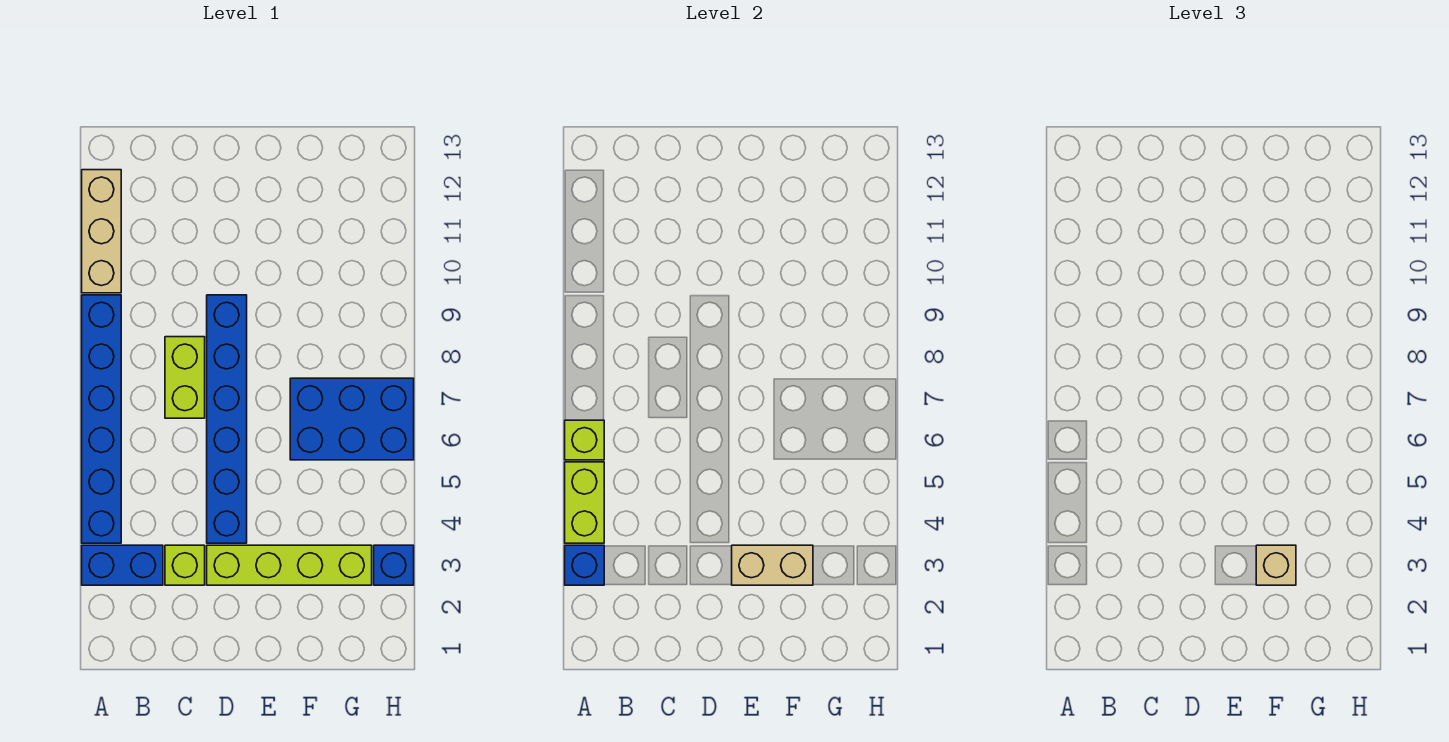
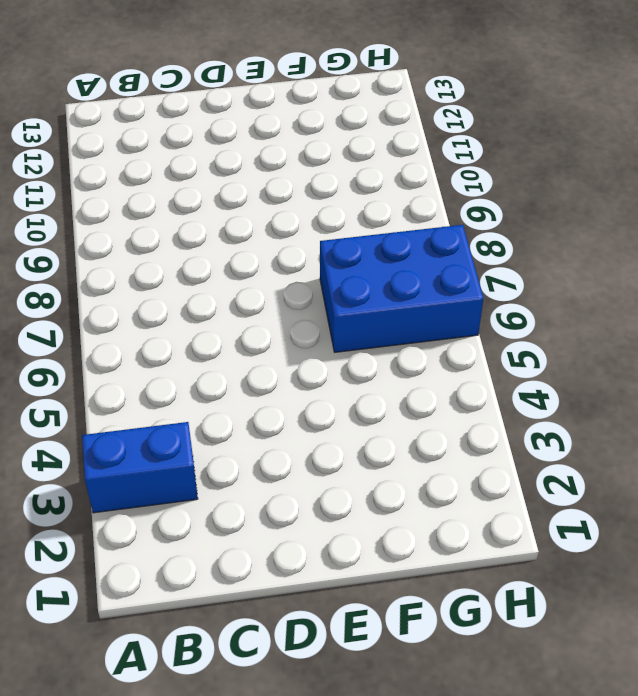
none -> blue brick A4:A9 level 1
none -> tan brick A10:A12 level 1
none -> lime brick C3 level 1

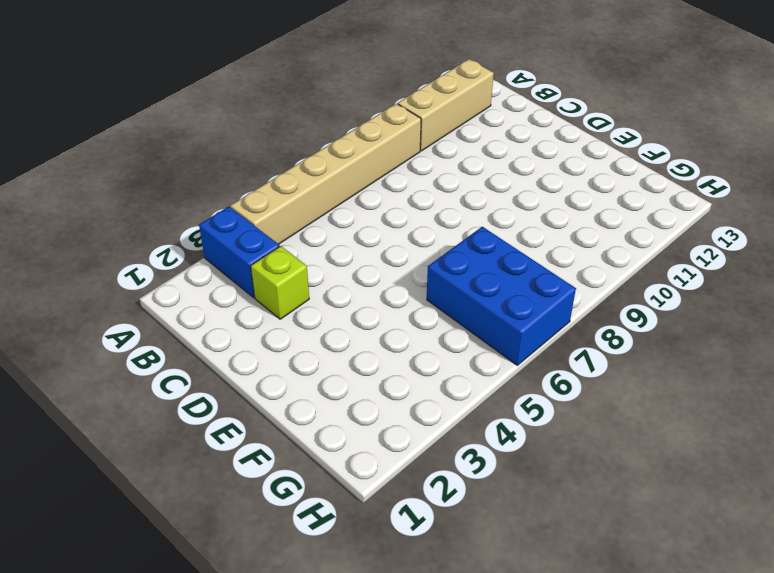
tan brick A4:A9 level 1 -> blue brick A4:A9 level 1
none -> lime brick C7:C8 level 1
none -> lime brick D3:G3 level 1
none -> blue brick D4:D9 level 1

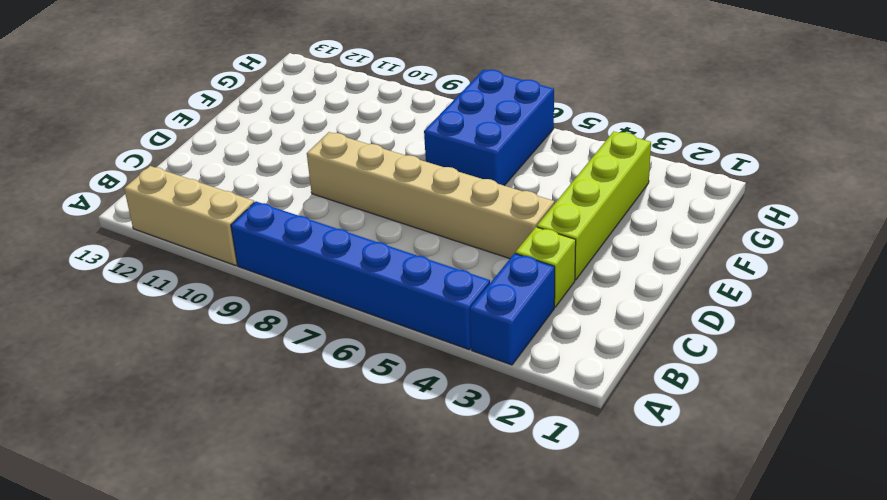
tan brick D4:D9 level 1 -> blue brick D4:D9 level 1
none -> lime brick C7:C8 level 1
none -> blue brick H3 level 1
none -> blue brick A3 level 2

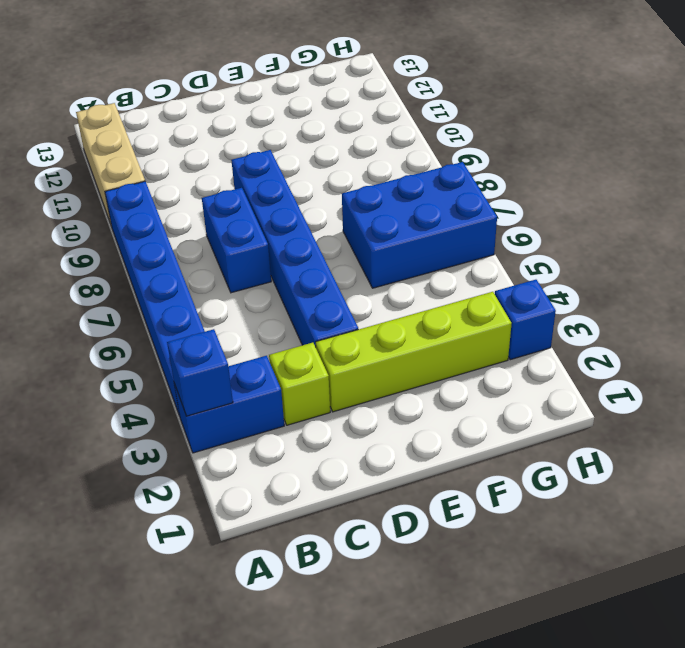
blue brick C7:C8 level 1 -> lime brick C7:C8 level 1
none -> lime brick A4:A5 level 2
none -> lime brick A6 level 2
none -> tan brick E3:F3 level 2

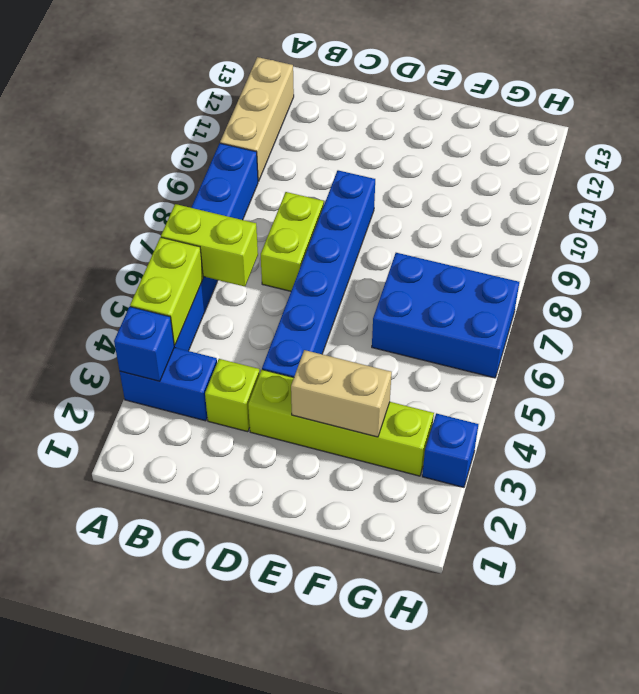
lime brick A6:B6 level 2 -> lime brick A6 level 2
none -> tan brick F3 level 3

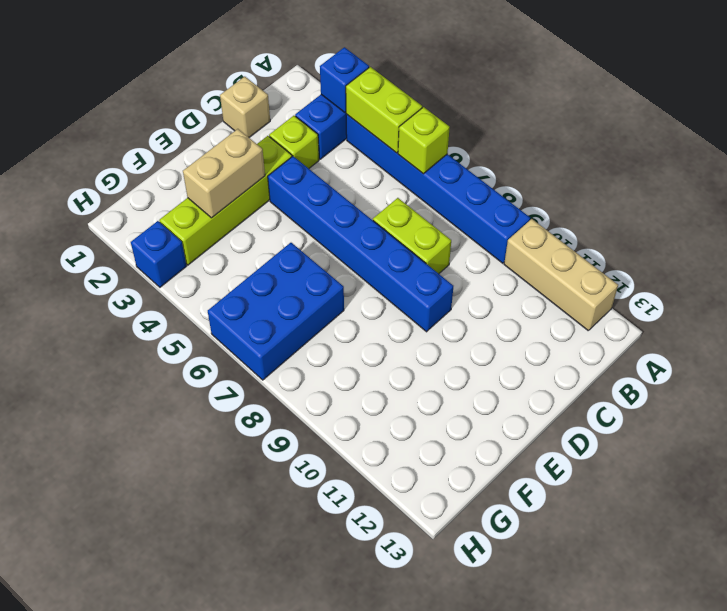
tan brick C1 level 1 -> tan brick F3 level 3

